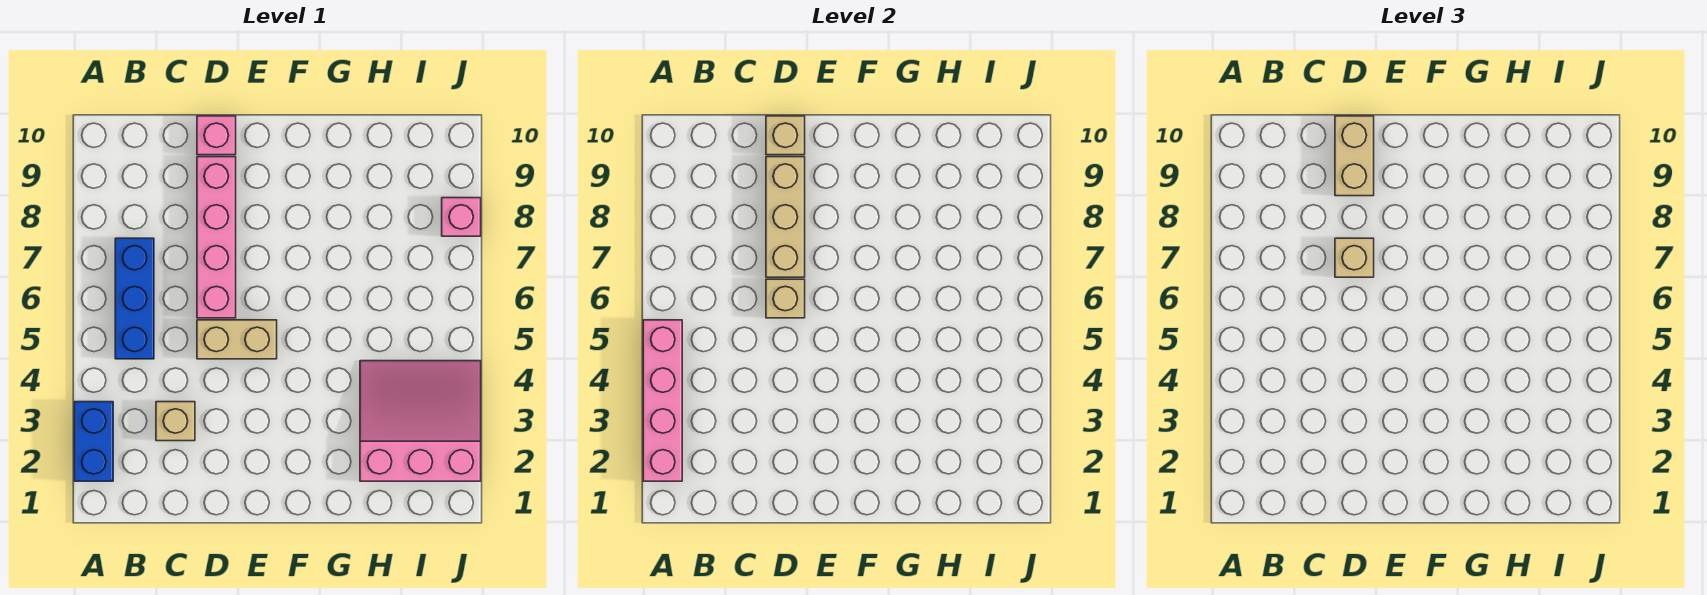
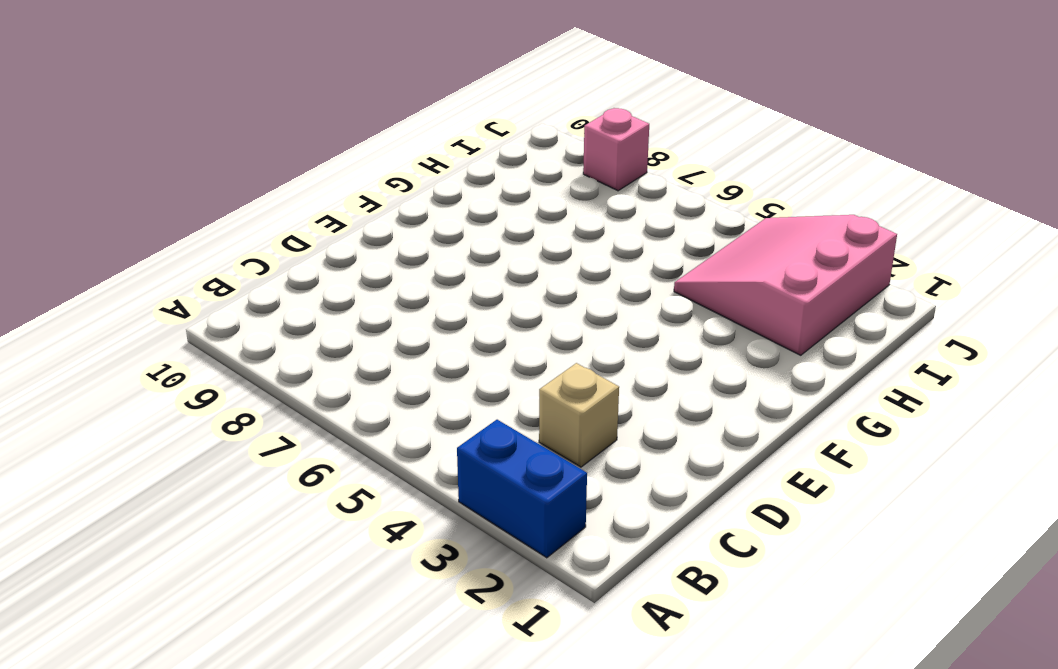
none -> blue brick B5:B7 level 1
none -> tan brick D5:E5 level 1
none -> pink brick D6:D9 level 1

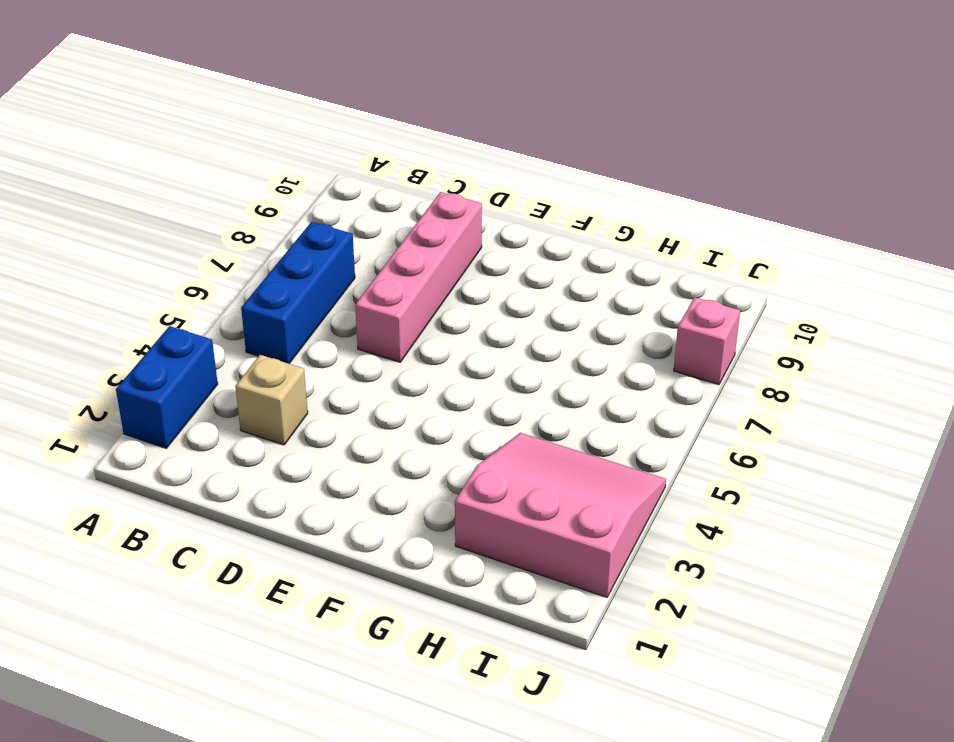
none -> tan brick D5:E5 level 1
none -> pink brick D10 level 1
none -> pink brick A2:A5 level 2

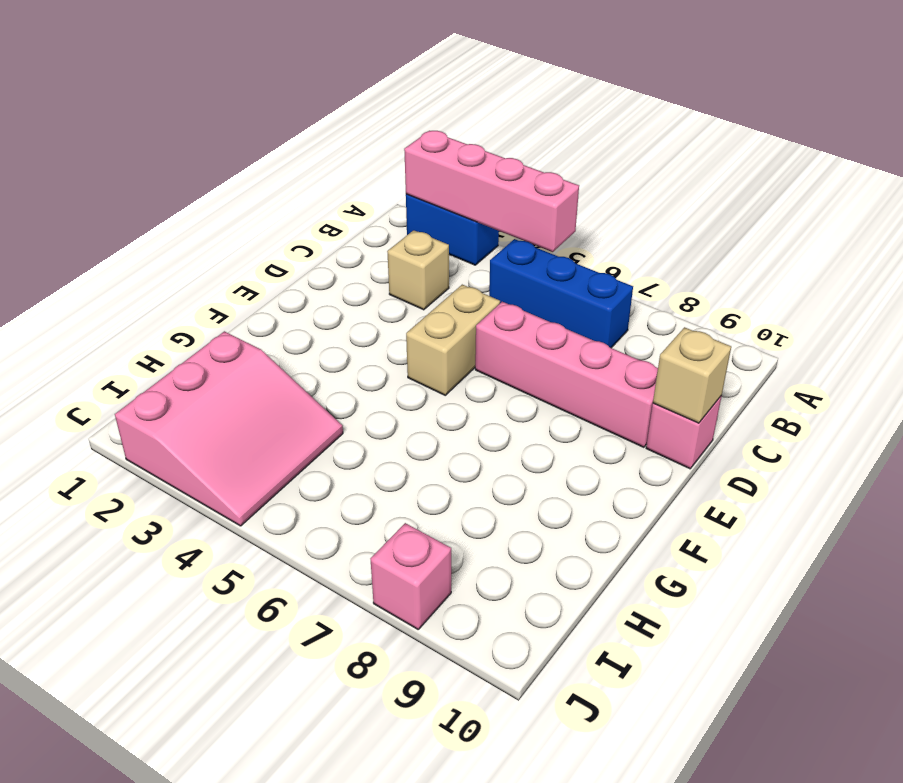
none -> tan brick D6 level 2
none -> tan brick D7:D9 level 2
none -> tan brick D7 level 3

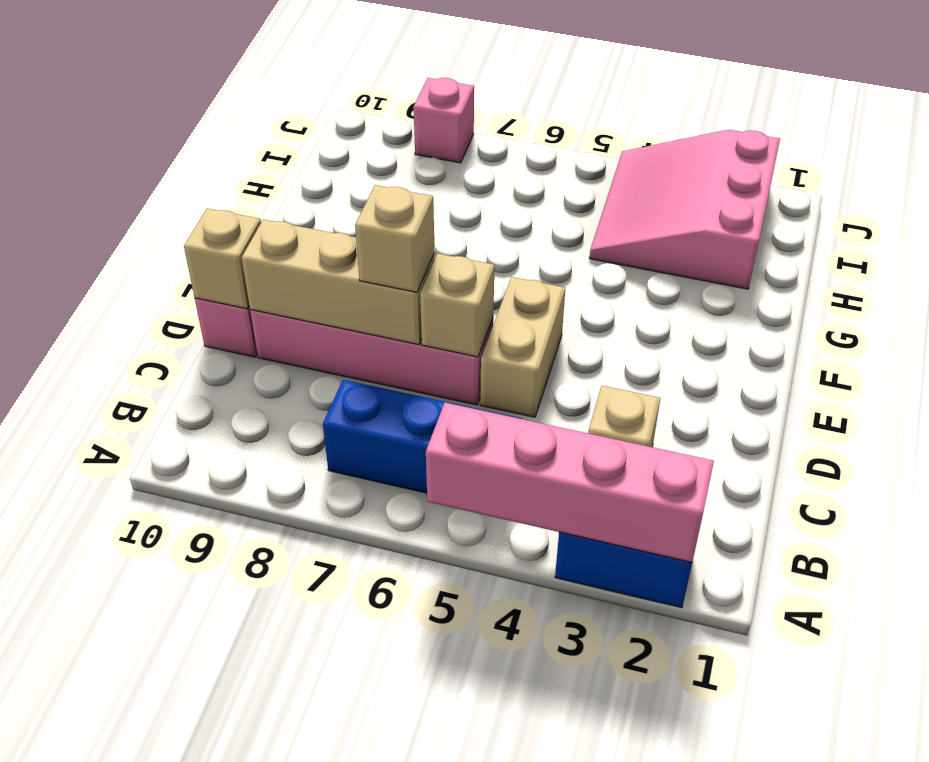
none -> tan brick D9:D10 level 3

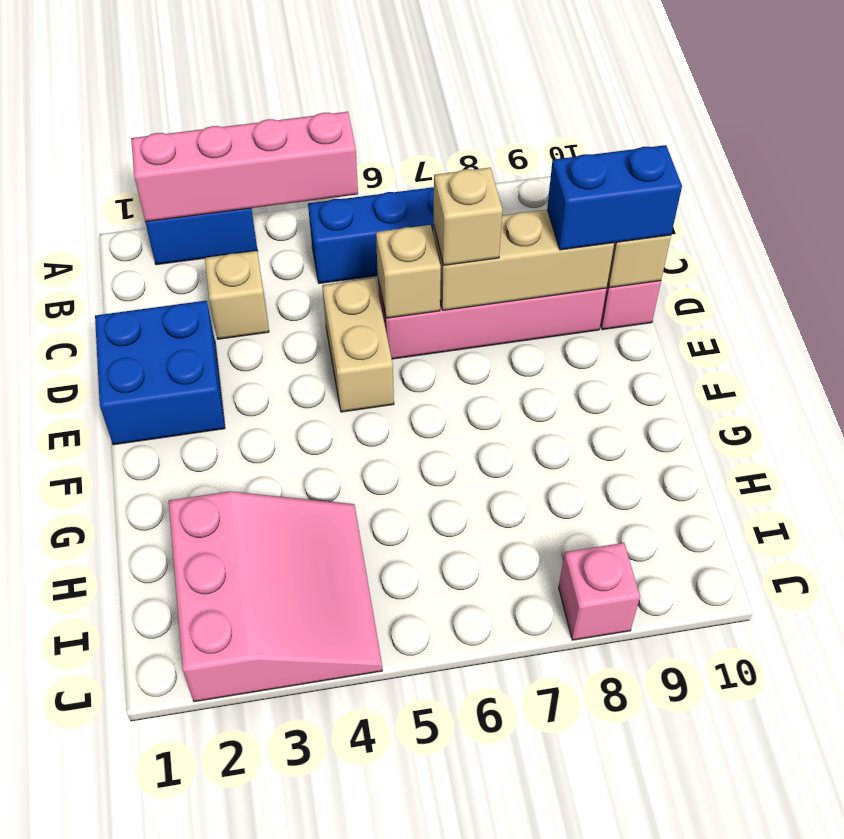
blue brick D1:E2 level 1 -> none
blue brick D9:D10 level 3 -> tan brick D9:D10 level 3

